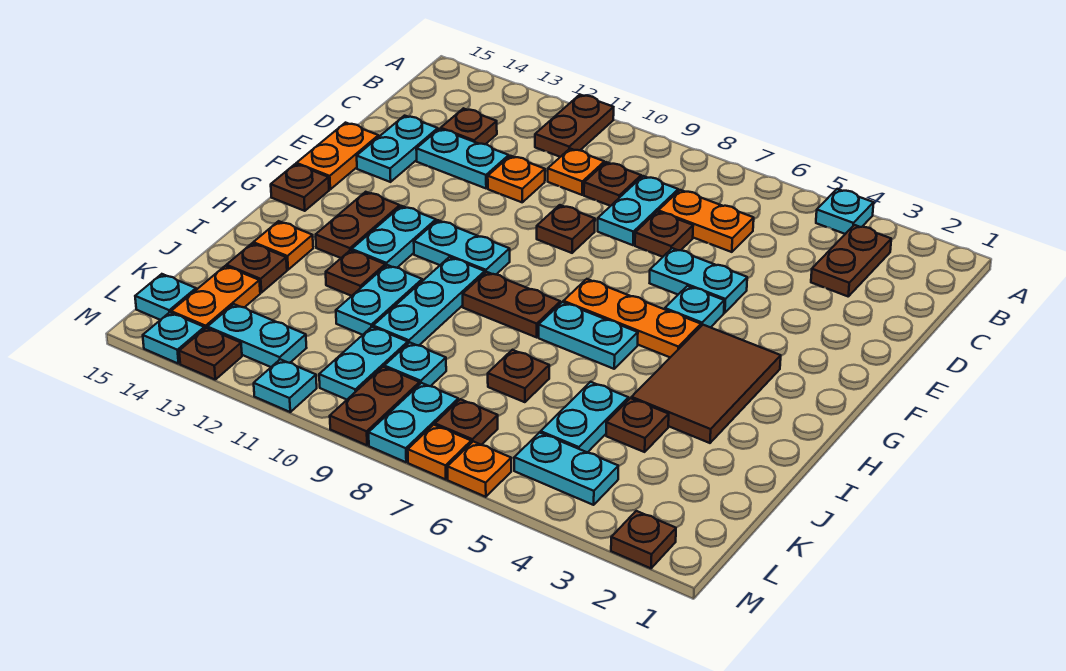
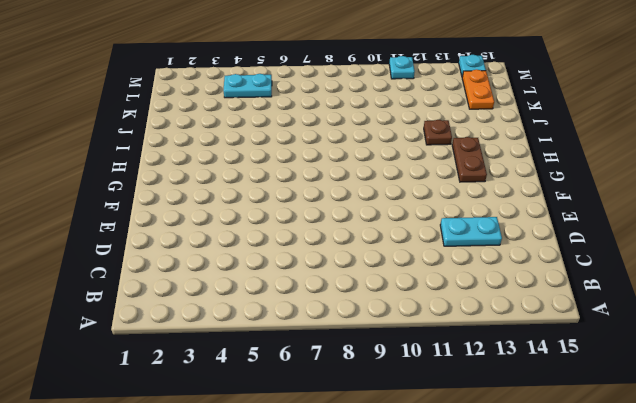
none -> cyan plate A4 level 1
none -> brown plate A11:B11 level 1
none -> brown plate B3:C3 level 1
none -> orange plate C6:C7 level 1

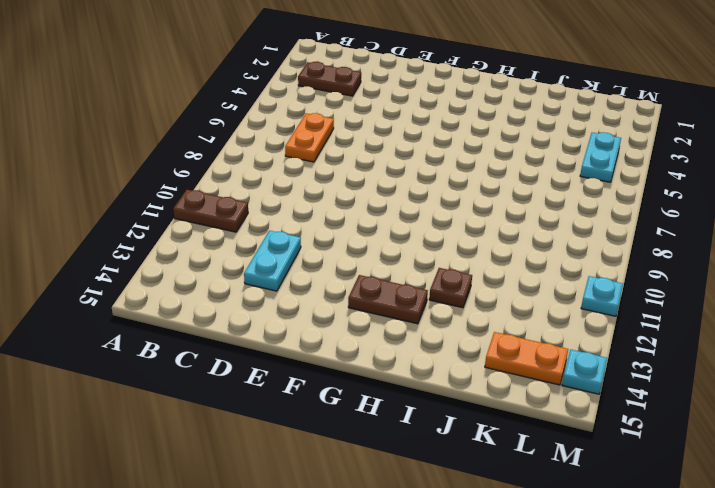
none -> cyan plate A4 level 1
none -> cyan plate C8:D8 level 1
none -> brown plate C9 level 1
none -> orange plate C10 level 1

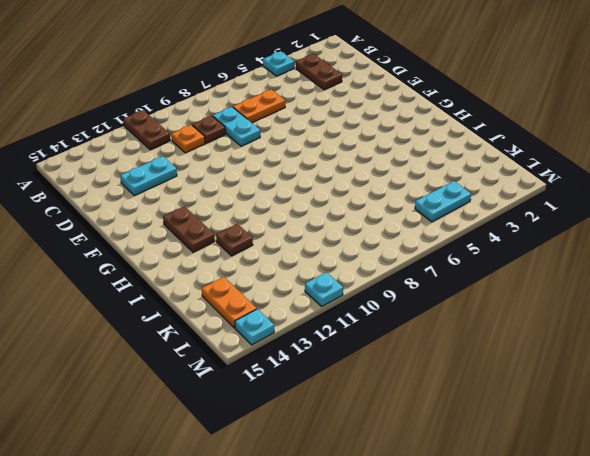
none -> brown plate C13 level 1
none -> brown plate D7 level 1
none -> orange plate D11 level 1
none -> cyan plate D14:E14 level 1

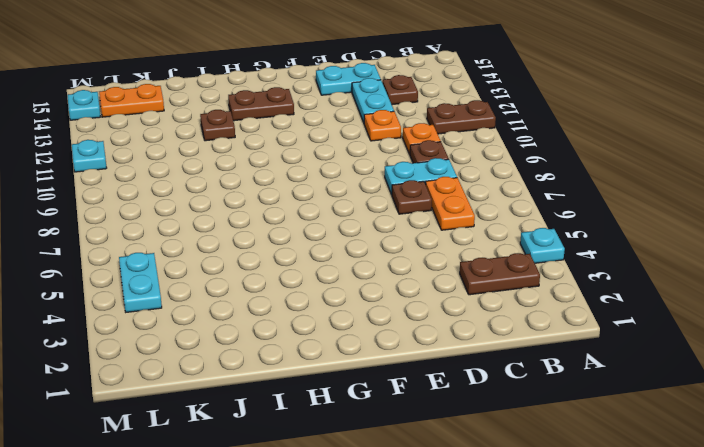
none -> cyan plate E5:E6 level 1
none -> brown plate E9 level 1
none -> orange plate E15:F15 level 1
none -> cyan plate F5 level 1

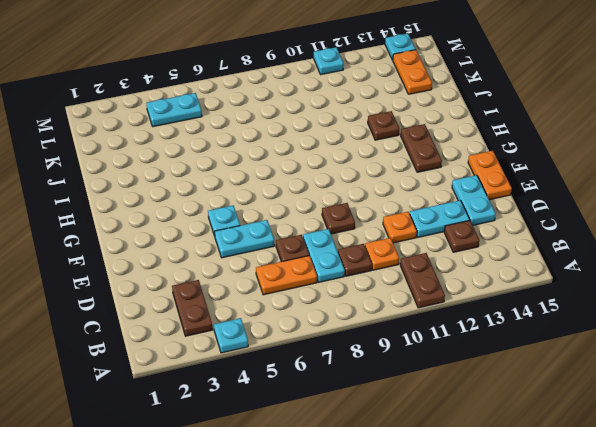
none -> brown tile G3:I4 level 1
none -> orange plate G5:G7 level 1
none -> cyan plate G10:G11 level 1
none -> cyan plate G12:H12 level 1

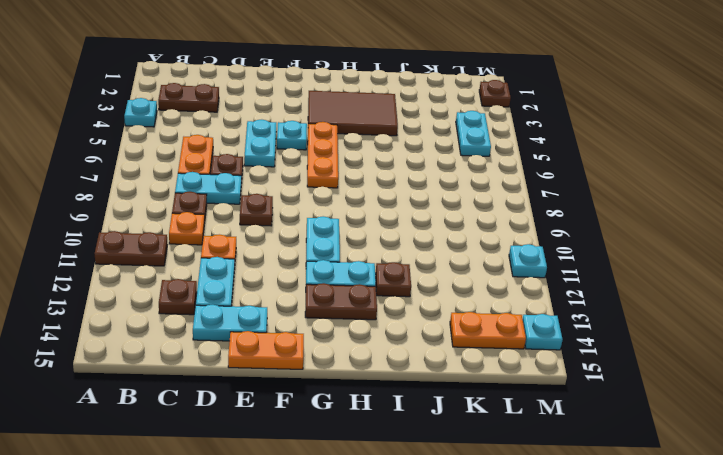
none -> brown plate G15 level 1
none -> cyan plate H6:H7 level 1
none -> brown plate H8:H9 level 1
none -> cyan plate H10:J10 level 1

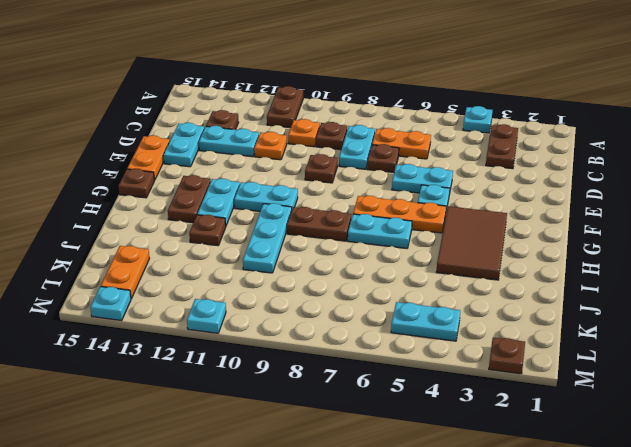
none -> cyan plate I11:J11 level 1
none -> orange plate I14 level 1
none -> brown plate J4 level 1
none -> cyan plate J5:K5 level 1

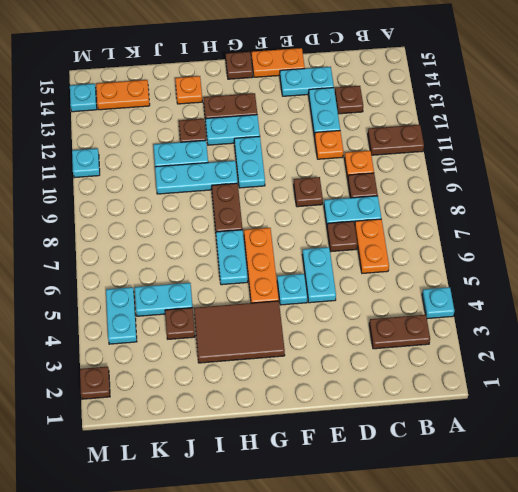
none -> brown plate J7 level 1
none -> brown plate J14 level 1
none -> cyan plate K9 level 1
none -> cyan plate K10:L10 level 1

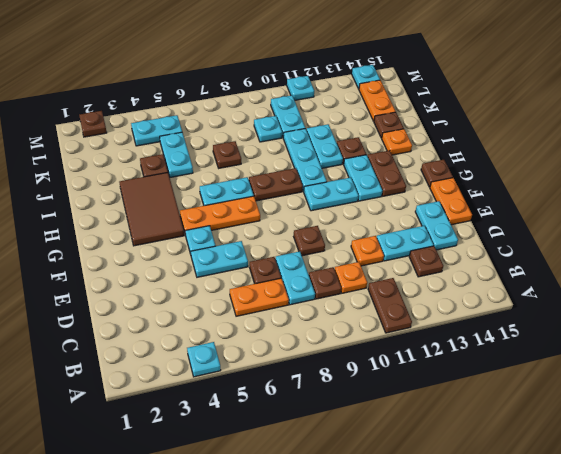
none -> brown plate B3:C3 level 1
none -> brown plate L7 level 1
none -> cyan plate L8:M8 level 1
none -> brown plate L9:M9 level 1

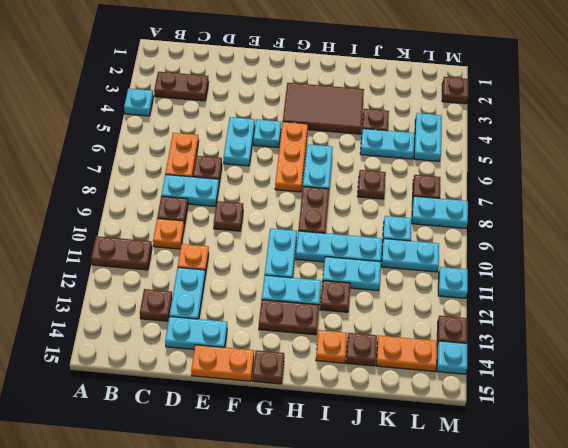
none -> brown plate L9:M9 level 1
none -> cyan plate L12:L13 level 1
none -> cyan plate L15 level 1
none -> orange plate M6 level 1

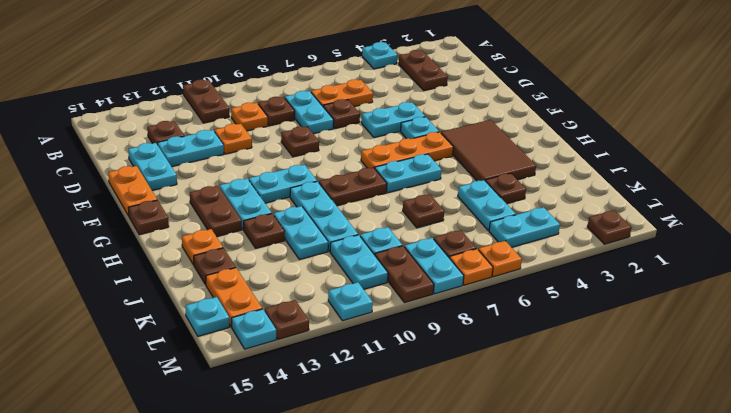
none -> cyan plate L12:L13 level 1

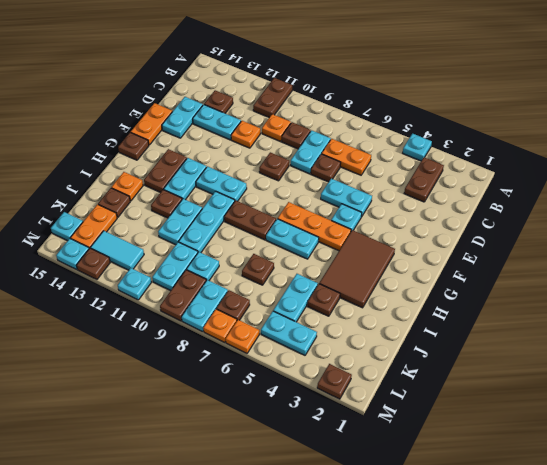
cyan tile L12:L13 level 1 -> cyan plate L12:L13 level 1

